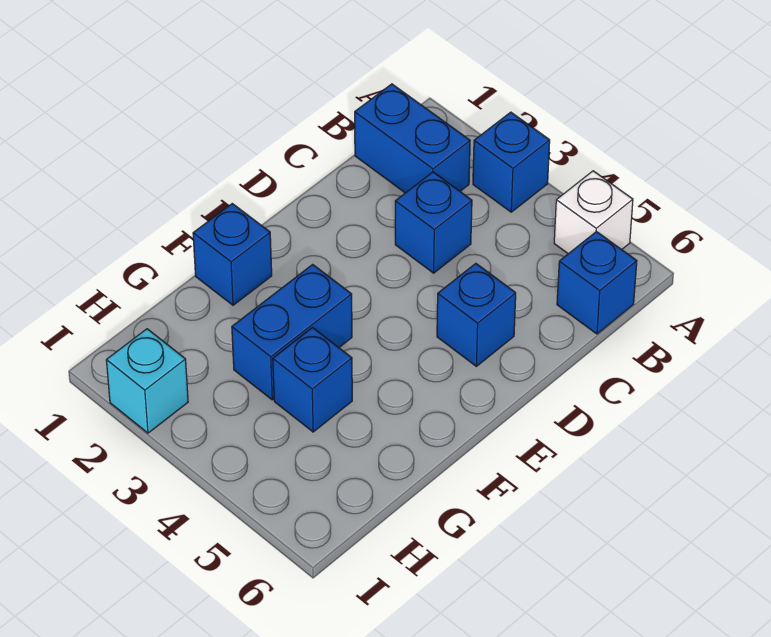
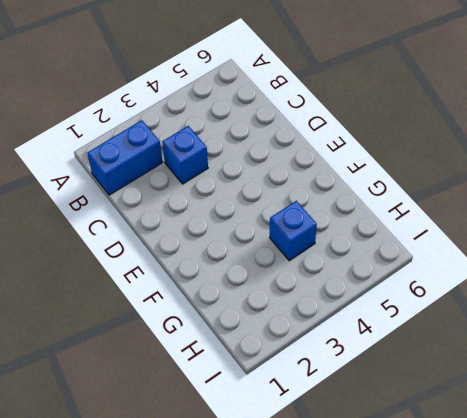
none -> blue brick A3 level 1
none -> white brick A5 level 1

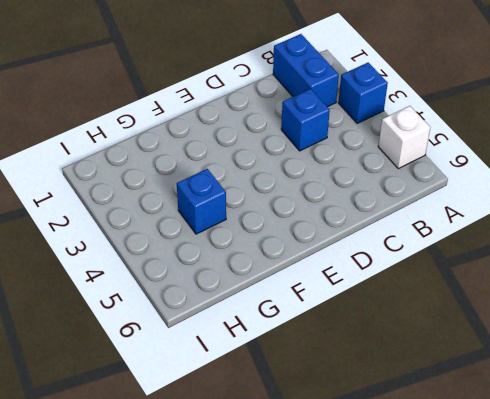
none -> blue brick B6 level 1
none -> blue brick D5 level 1

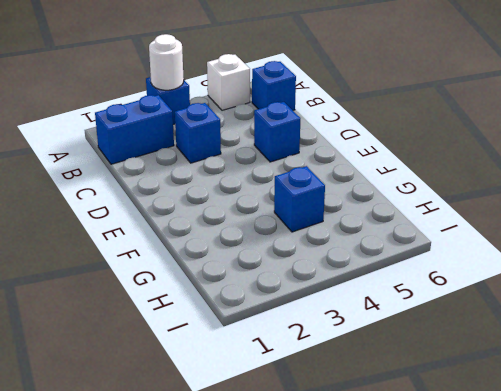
white round brick A3 level 2 -> none
none -> blue brick F1 level 1
none -> blue brick F3:G3 level 1

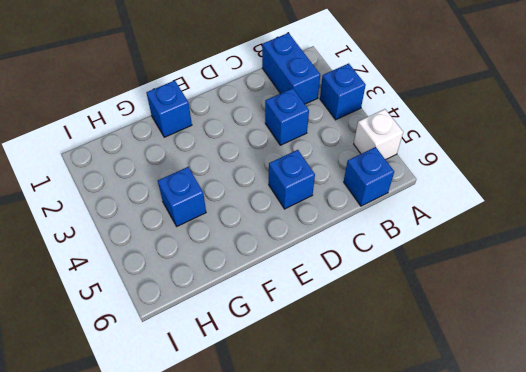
none -> blue brick F3:G3 level 1
none -> cyan brick I2 level 1

